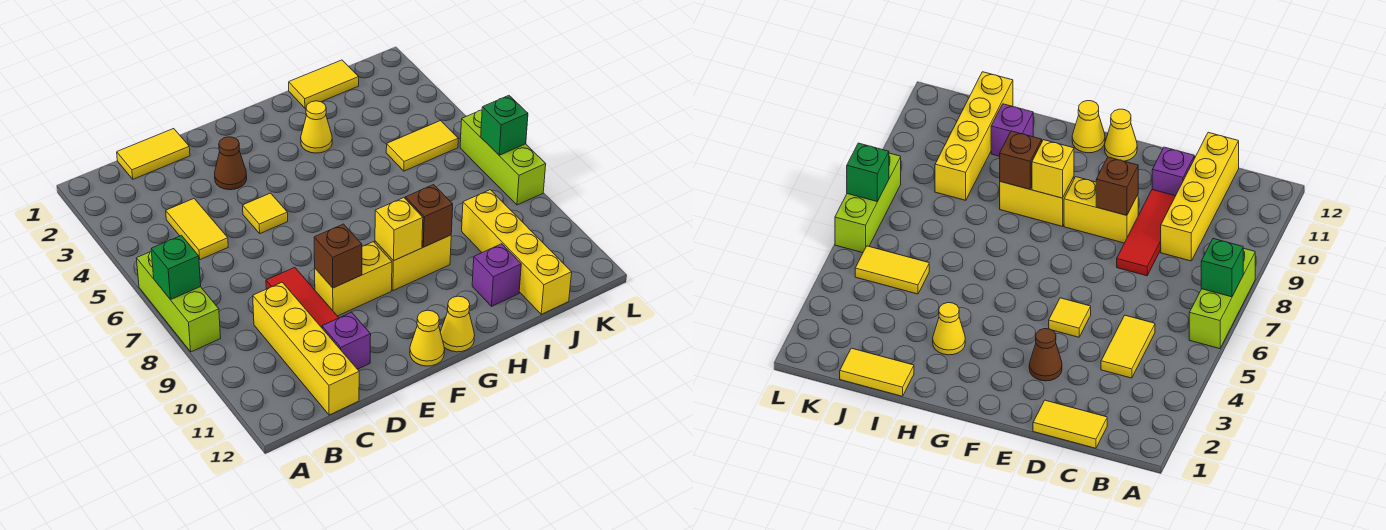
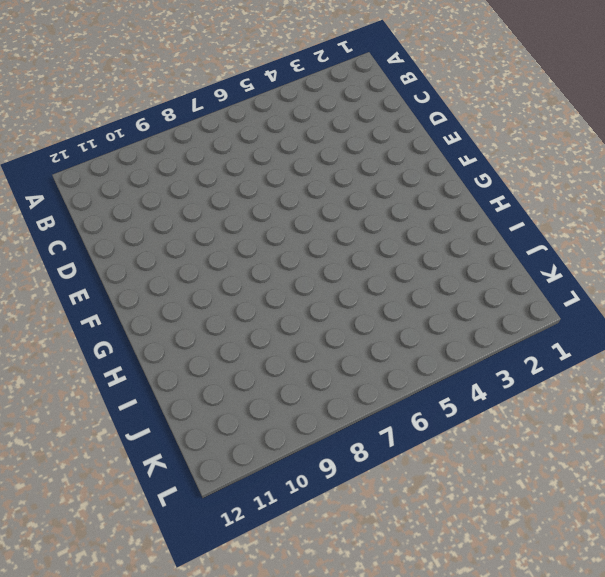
none -> lime brick A6:A8 level 1
none -> yellow tile C1:D1 level 1
none -> yellow tile C4:C5 level 1

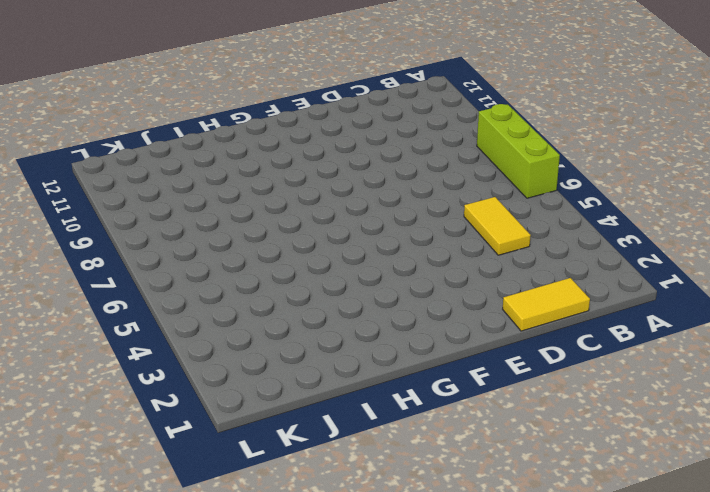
none -> yellow brick C9:C12 level 1
none -> red tile D8:D10 level 1
none -> purple brick D11 level 1

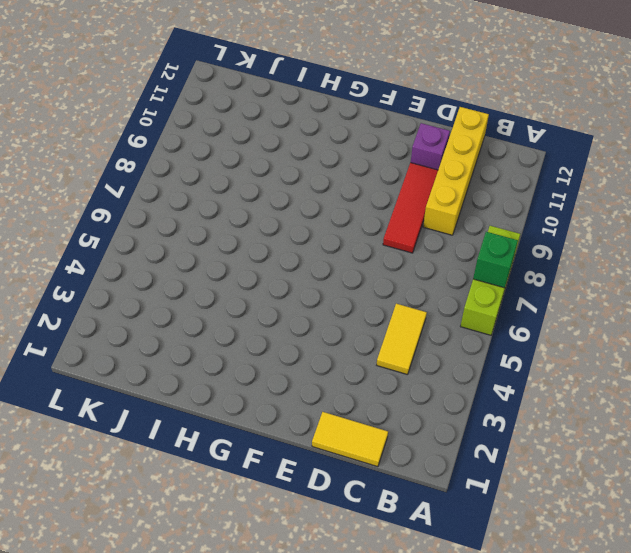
none -> brown cone E3 level 1
none -> yellow tile E5 level 1
none -> yellow brick E9:F9 level 1

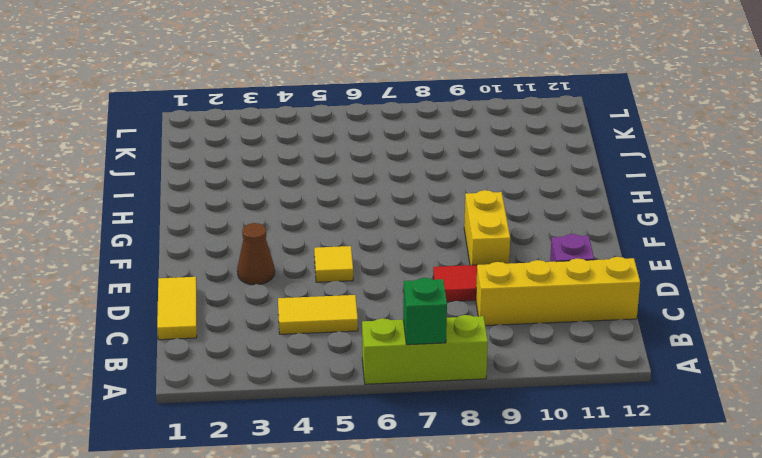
none -> yellow cone F12 level 1
none -> yellow brick G9:H9 level 1
none -> yellow cone G12 level 1

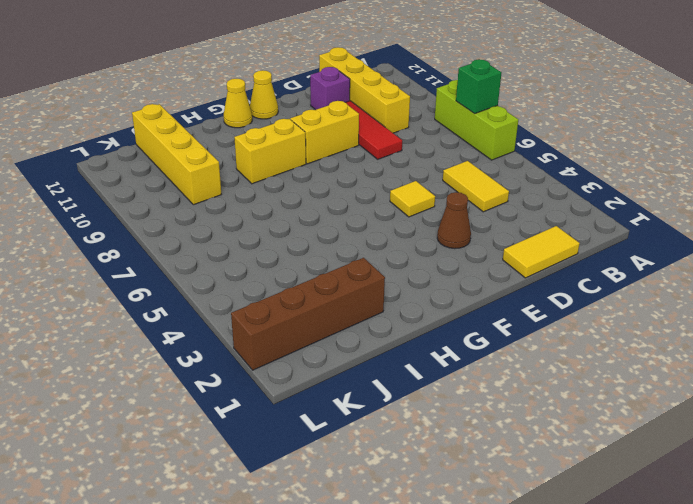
brown brick I2:L2 level 1 -> none
none -> yellow cone H3 level 1
none -> yellow tile I1:J1 level 1
none -> purple brick I11 level 1

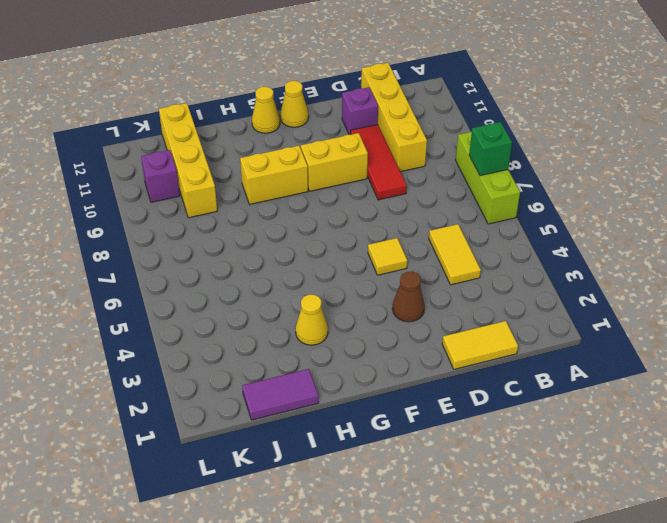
purple tile I1:J1 level 1 -> yellow tile I1:J1 level 1
purple brick K10 level 1 -> purple brick I11 level 1
none -> yellow tile J5:K5 level 1
none -> lime brick L6:L8 level 1
none -> brown brick E9 level 2

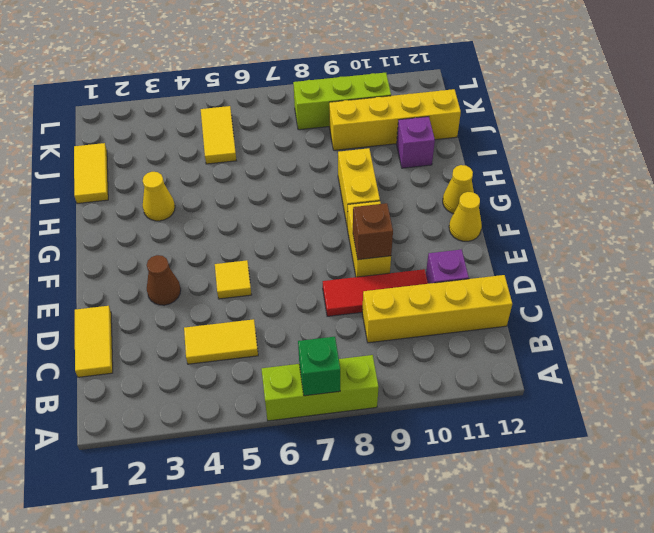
lime brick K8:K10 level 1 -> lime brick L6:L8 level 1
none -> yellow brick G9 level 2
none -> brown brick H9 level 2
none -> green brick L7 level 2

